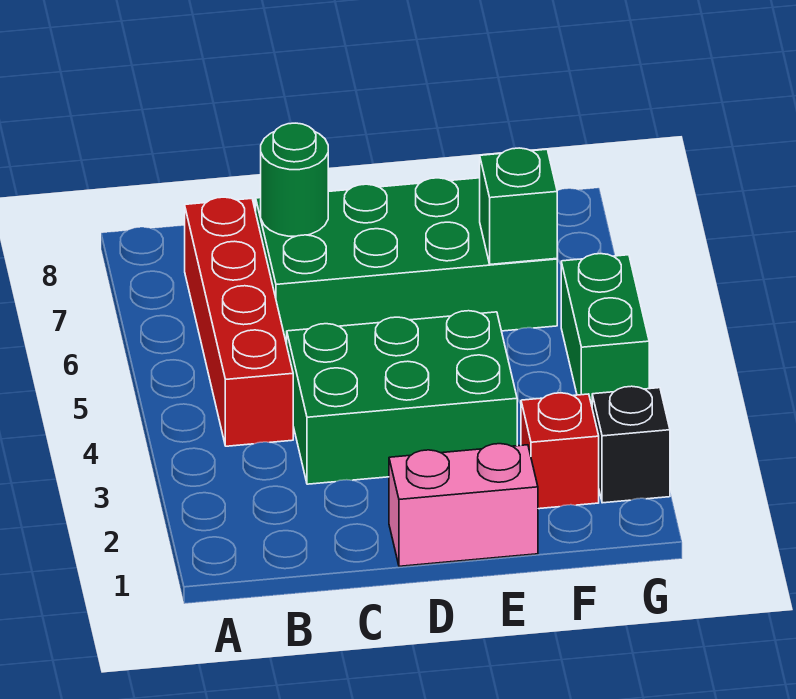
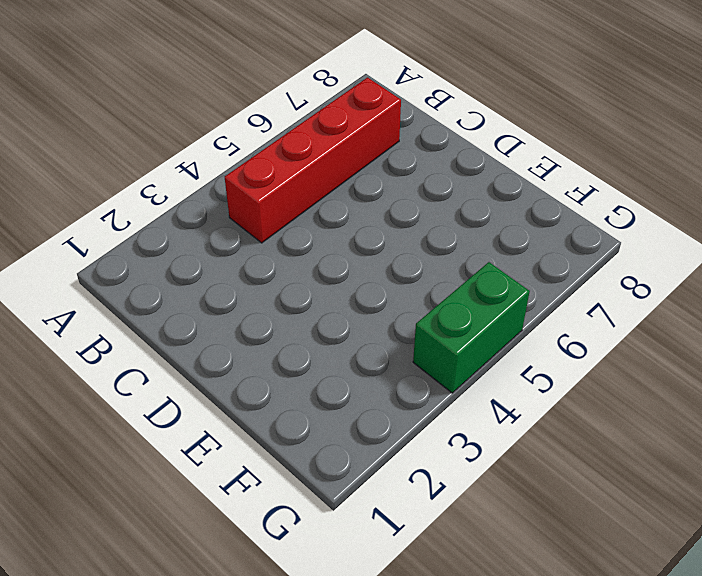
none -> green brick C3:E4 level 1
none -> green brick C6:F7 level 1

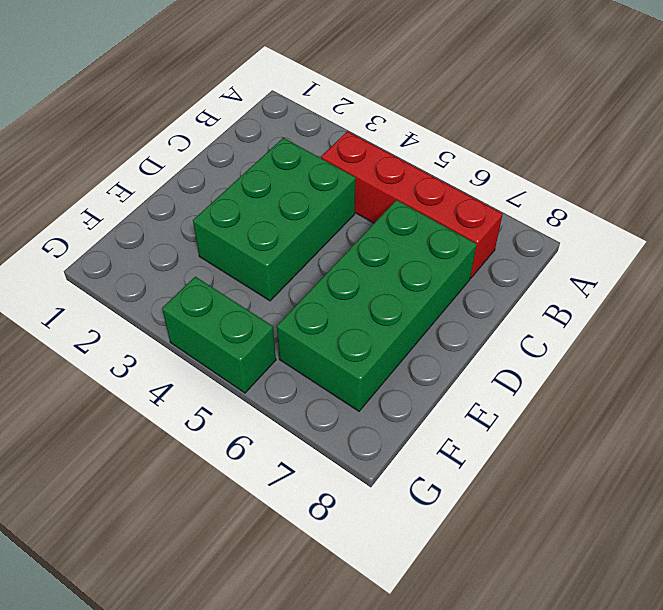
none -> pink brick D1:E1 level 1
none -> red brick F2 level 1

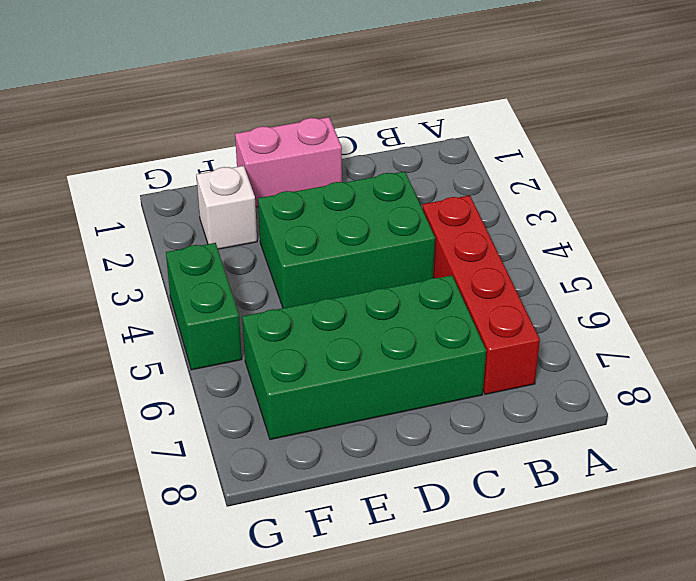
white brick F2 level 1 -> red brick F2 level 1
none -> black brick G2 level 1
none -> green round brick C7 level 2

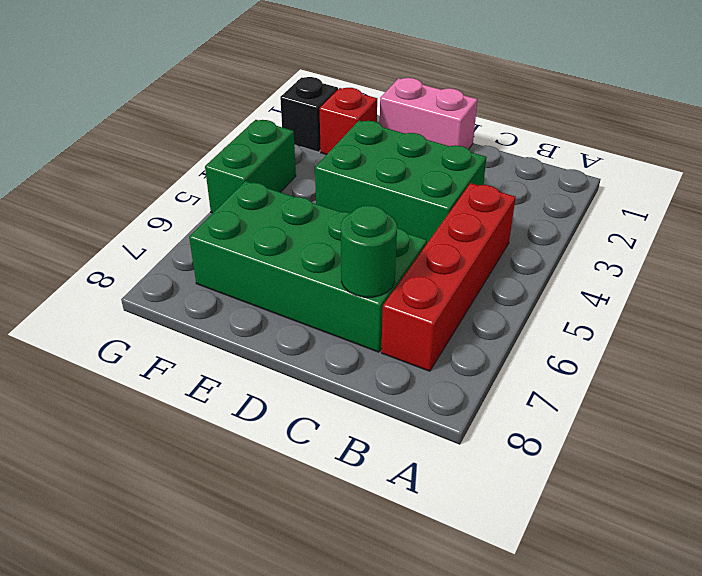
none -> green brick F6 level 2

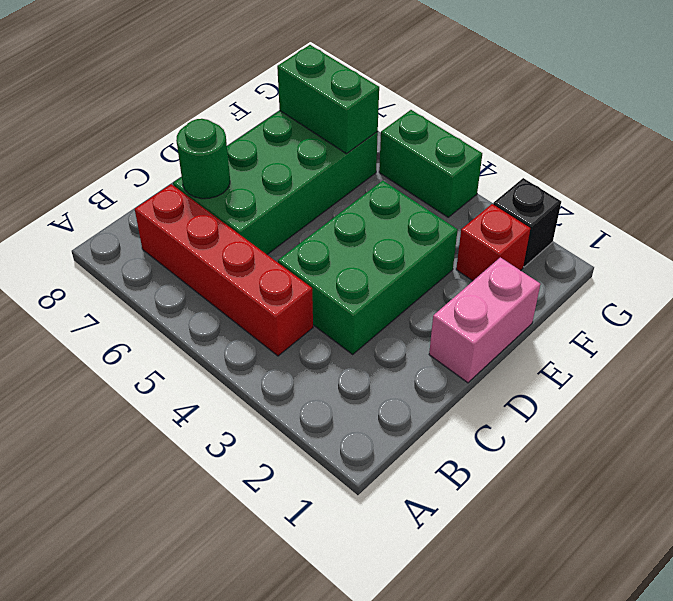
green brick F6:F7 level 2 -> green brick F6 level 2

